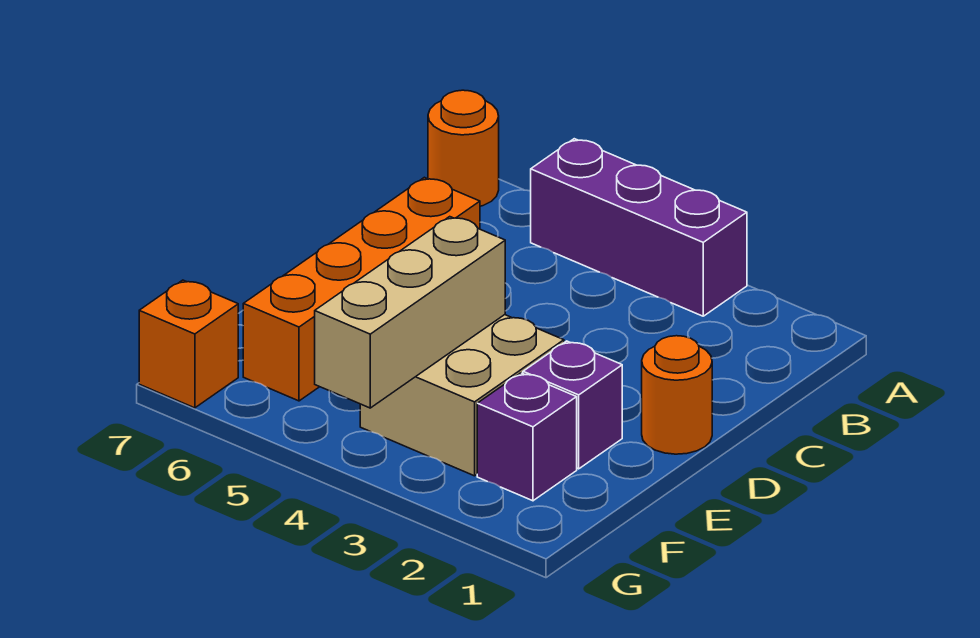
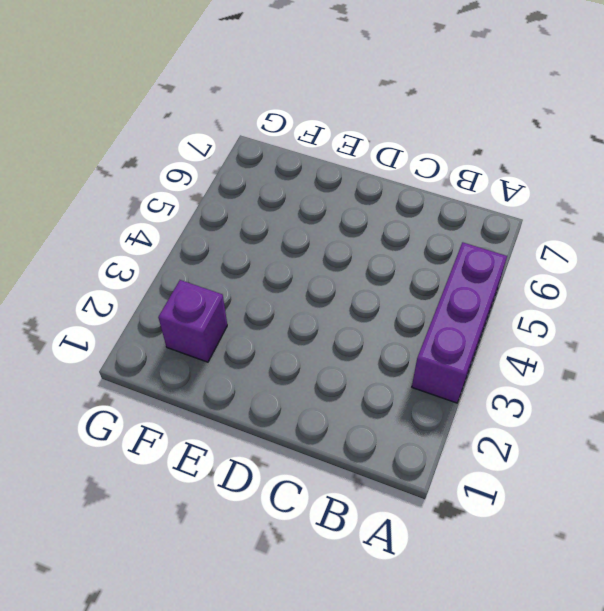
none -> orange round brick A7 level 1
none -> orange brick C6:F6 level 1

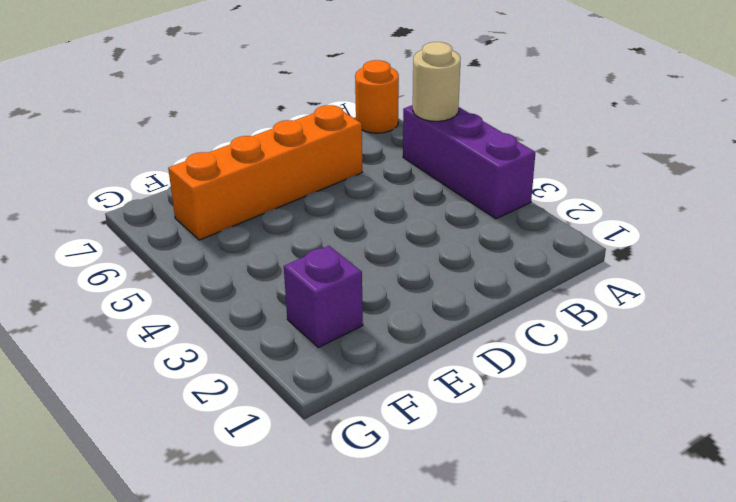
tan round brick A5 level 2 -> none
none -> orange round brick D1 level 1
none -> purple brick E2 level 1

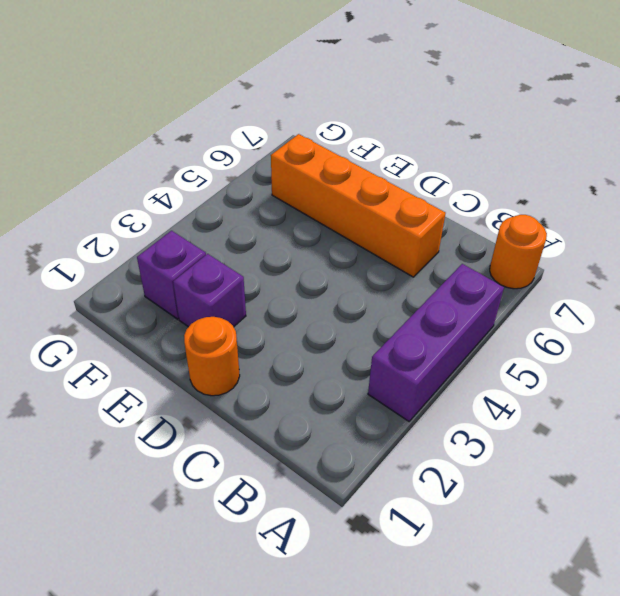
none -> tan brick E3:F4 level 1
none -> orange brick G7 level 1

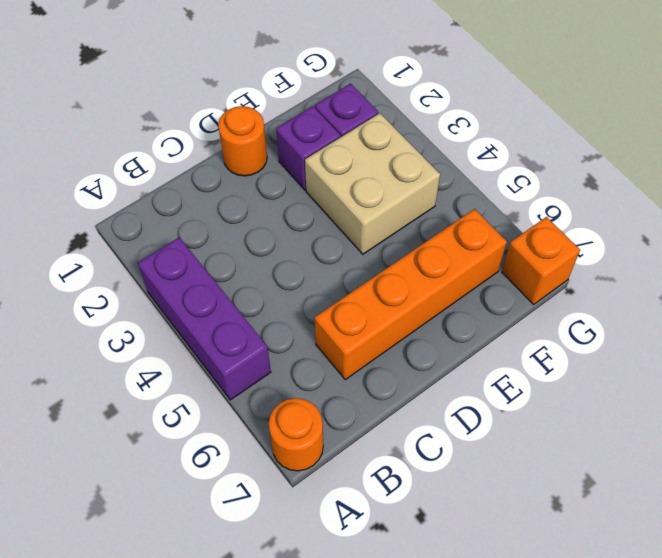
none -> tan brick E4:G4 level 2

